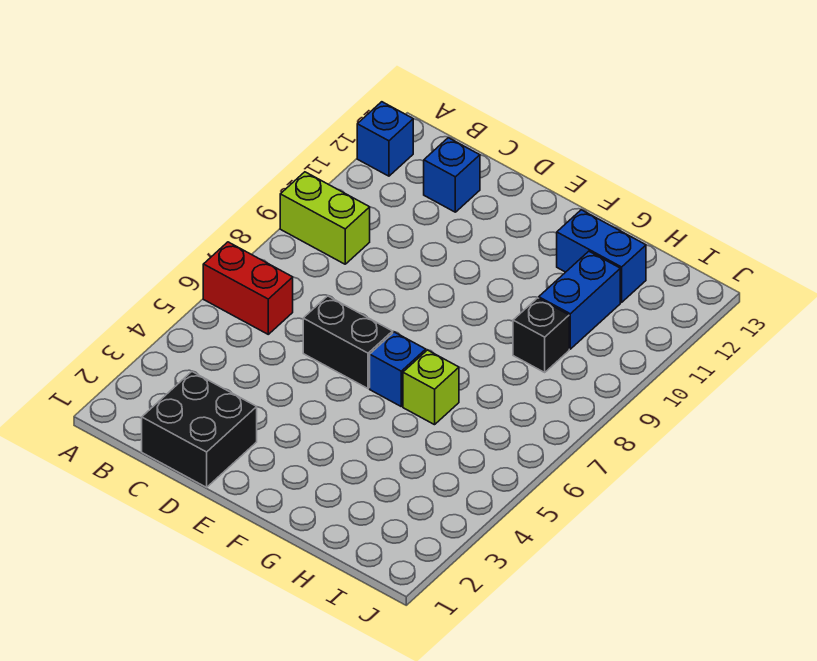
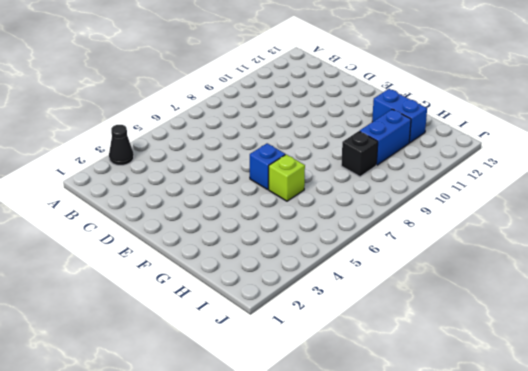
black cone A3 level 1 -> none
none -> red brick A6:B6 level 1
none -> lime brick A9:B9 level 1

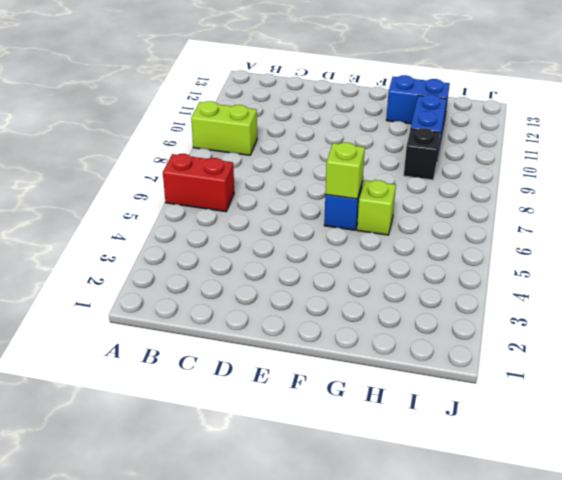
lime brick F6 level 2 -> none
none -> blue brick A12 level 1
none -> black brick C1:D2 level 1

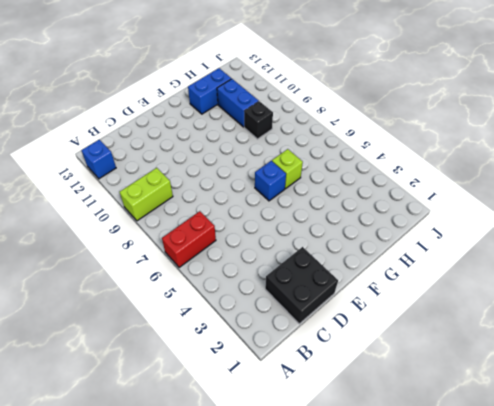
none -> blue brick C12 level 1
none -> black brick D6:E6 level 1

